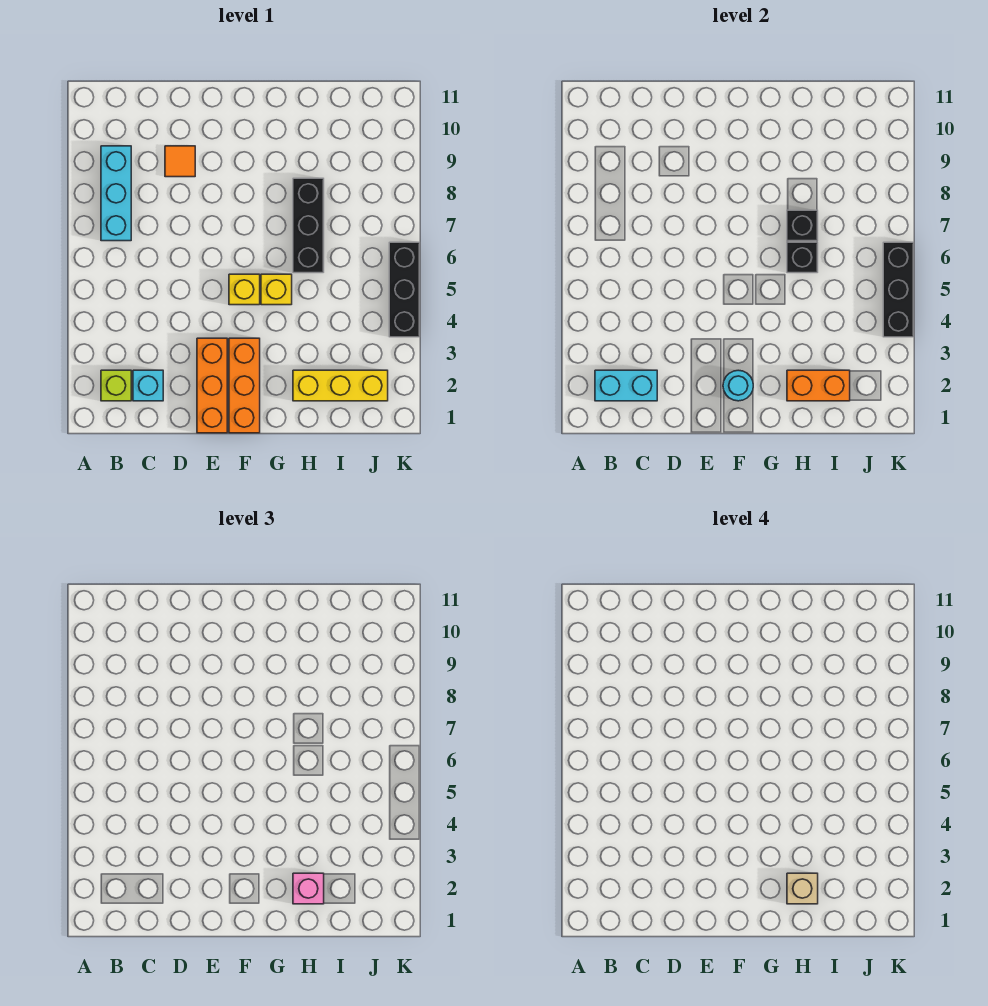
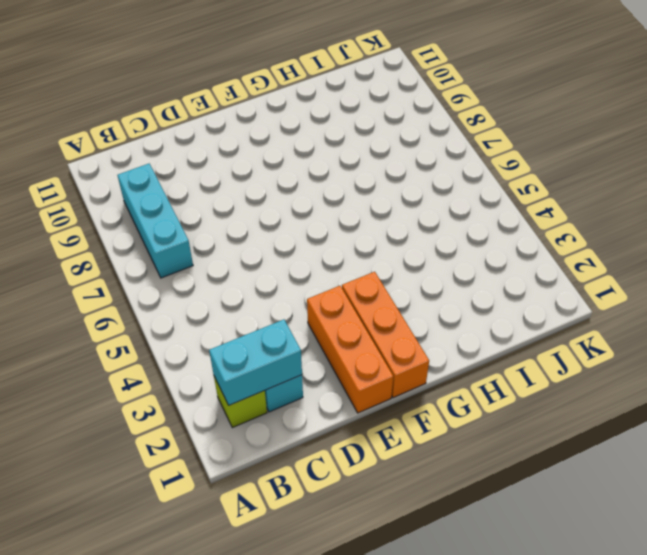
none -> orange tile D9 level 1
none -> yellow brick F5 level 1
none -> yellow brick G5 level 1

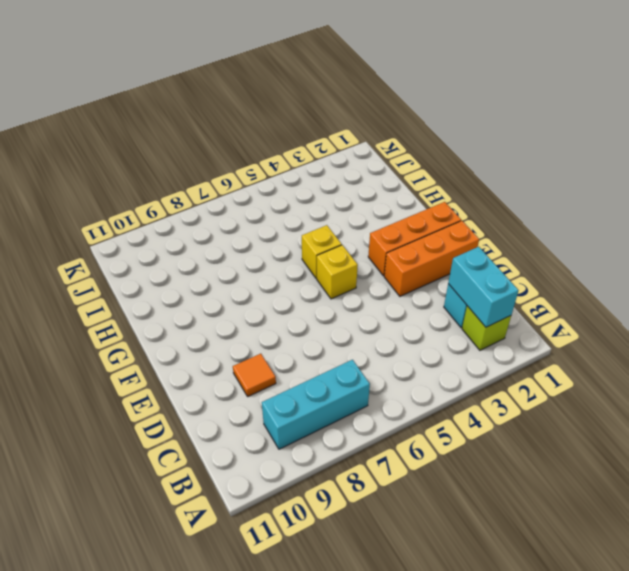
none -> yellow brick H2:J2 level 1
none -> black brick H6:H8 level 1
none -> black brick K4:K6 level 1

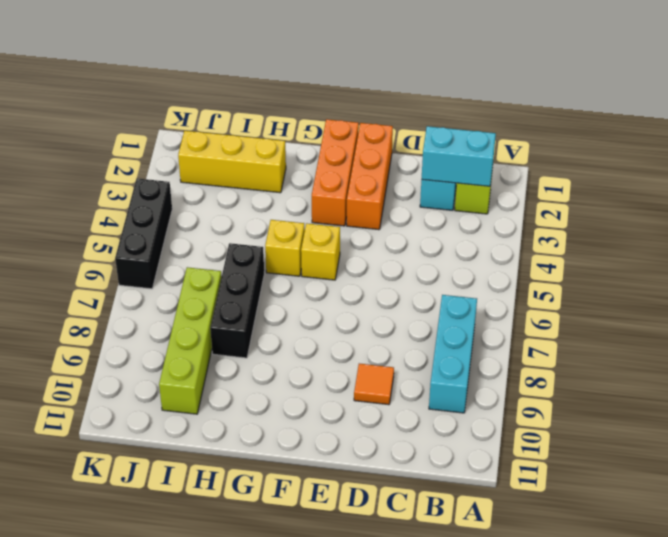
lime brick I7:I10 level 1 -> none
none -> cyan round brick F2 level 2
none -> orange brick H2:I2 level 2
none -> black brick H6 level 2

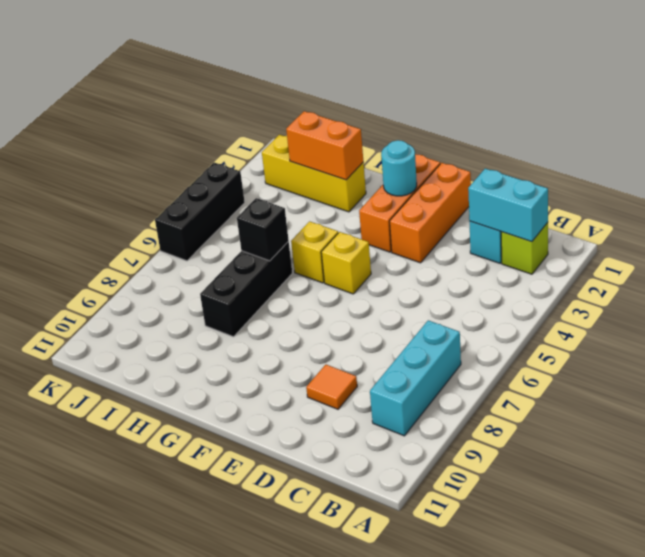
none -> black brick H7 level 2
none -> black brick K4:K6 level 2
none -> pink brick H2 level 3

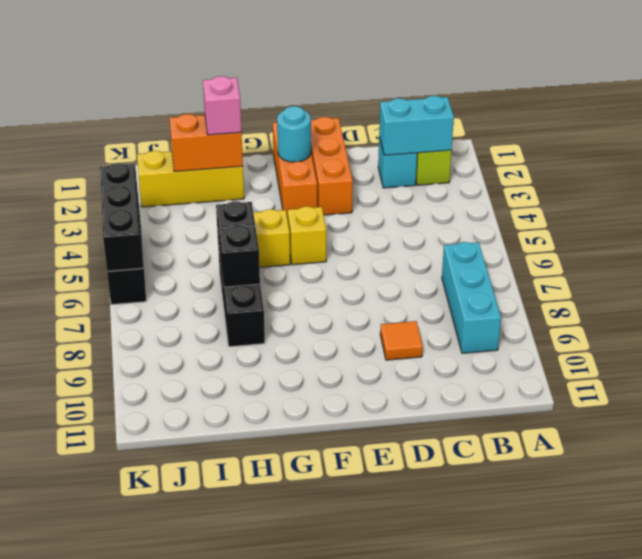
none -> tan brick H2 level 4

